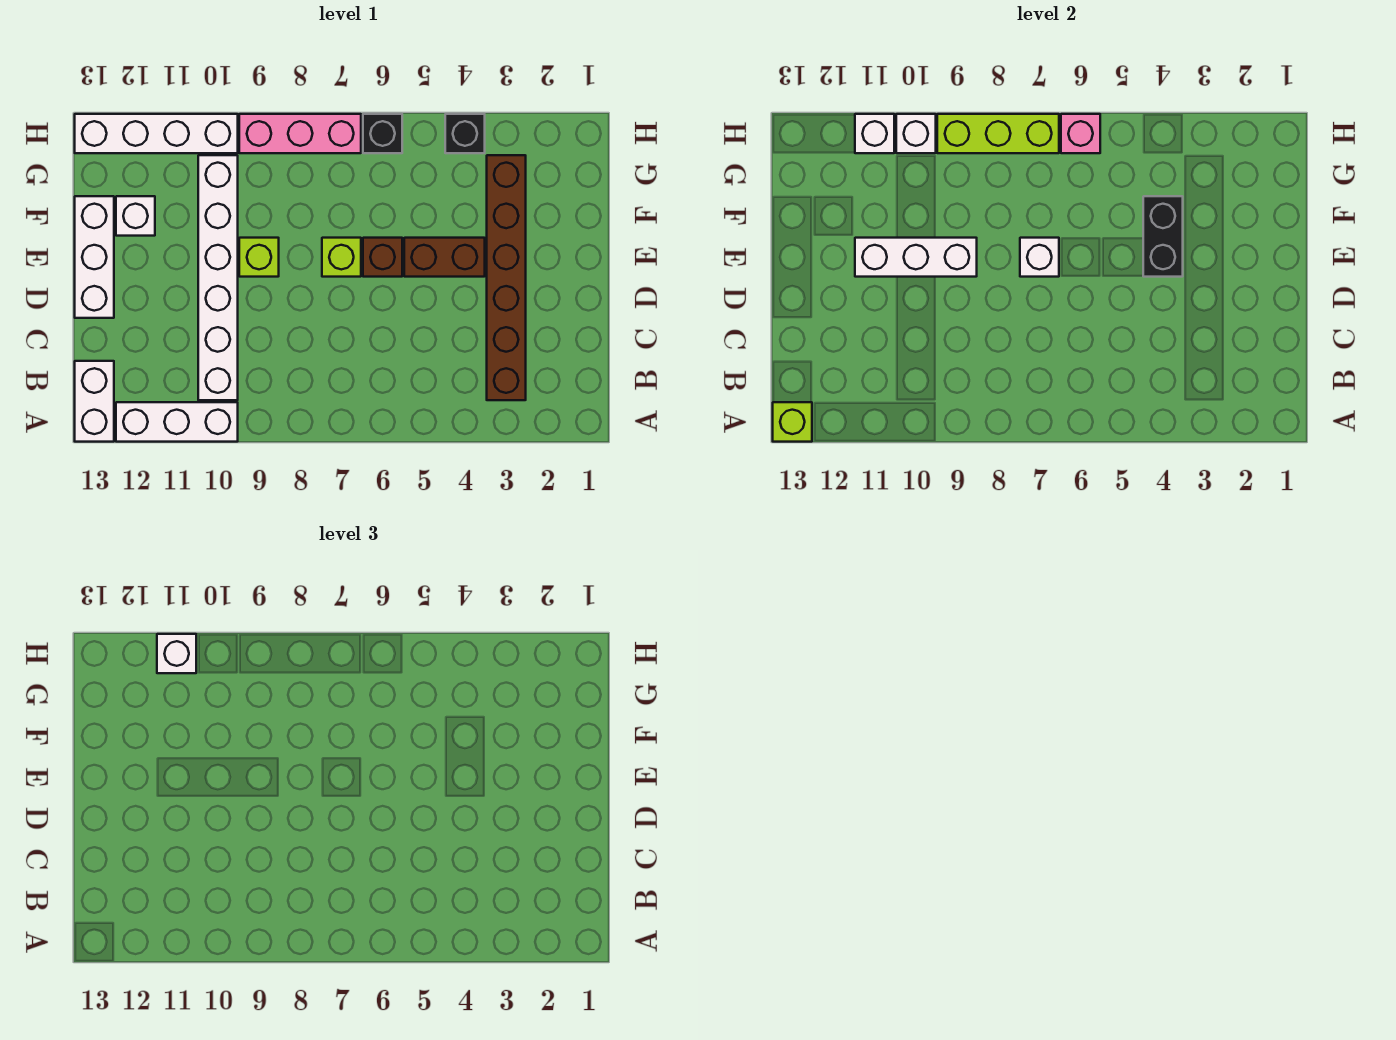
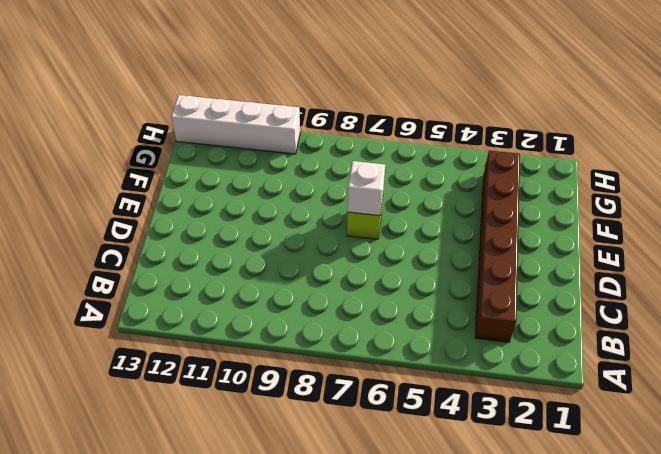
none -> white brick A10:A12 level 1
none -> white brick A13:B13 level 1
none -> white brick B10:G10 level 1

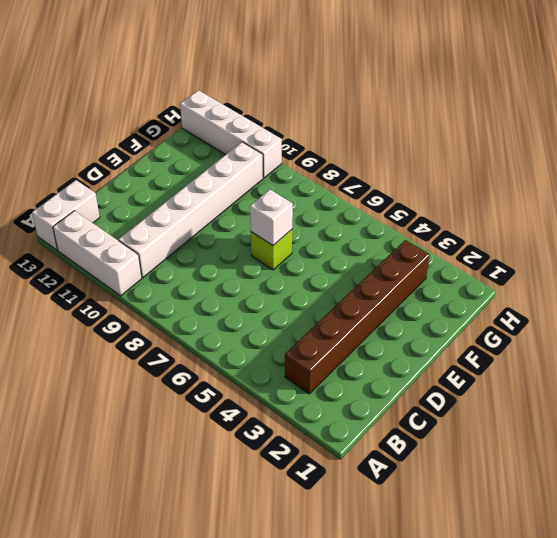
none -> white brick D13:F13 level 1
none -> brown brick E4:E5 level 1
none -> brown brick E6 level 1

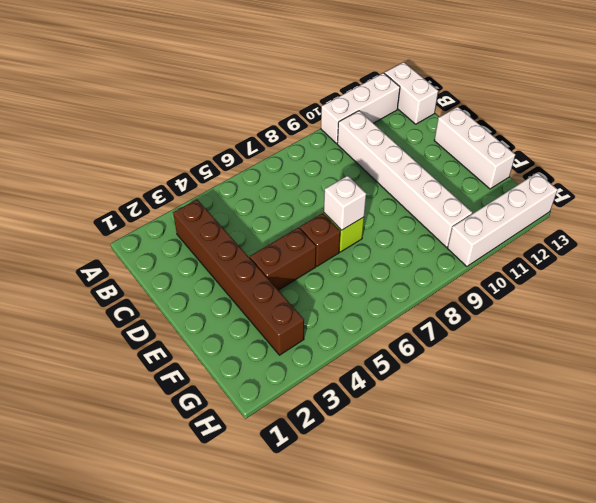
none -> lime brick E9 level 1
none -> white brick F12 level 1
none -> black brick H4 level 1

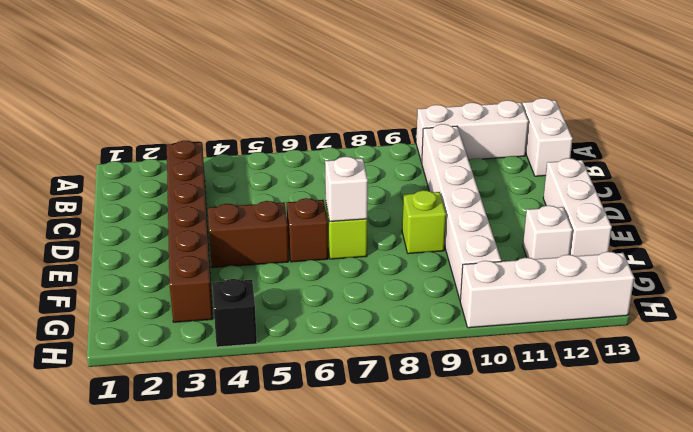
none -> black brick H6 level 1
none -> pink brick H7:H9 level 1
none -> lime brick A13 level 2

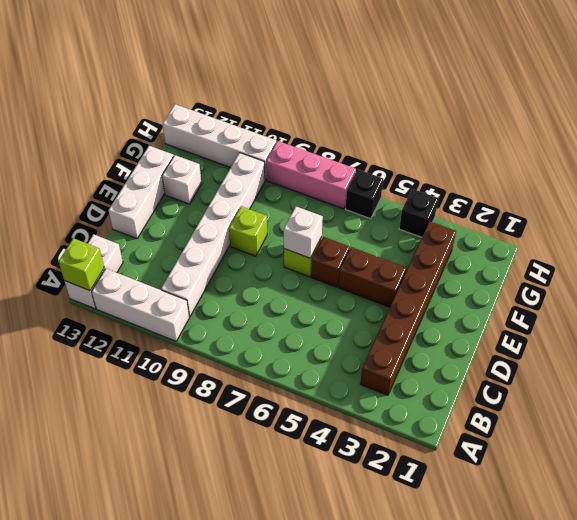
none -> black brick E4:F4 level 2
none -> white brick E9:E11 level 2
none -> pink brick H6 level 2

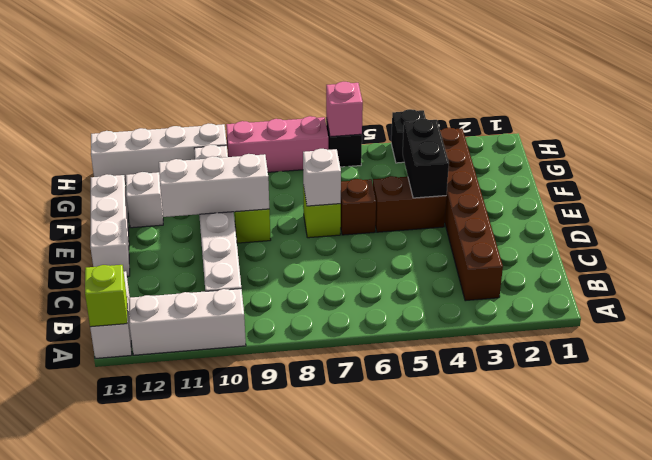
none -> lime brick H7:H9 level 2
none -> white brick H10 level 2
none -> white brick H11 level 2

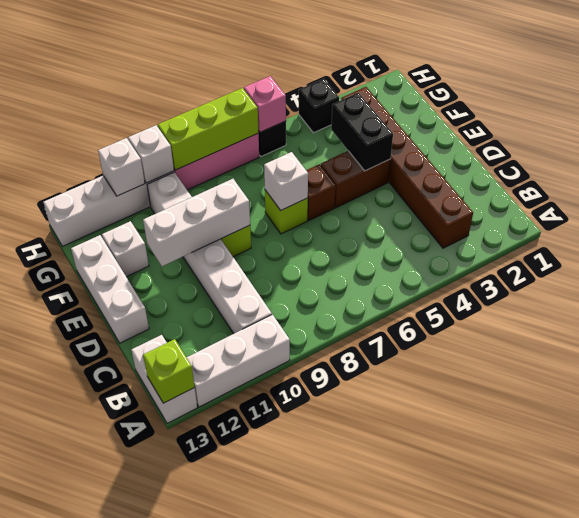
none -> white brick H11 level 3

